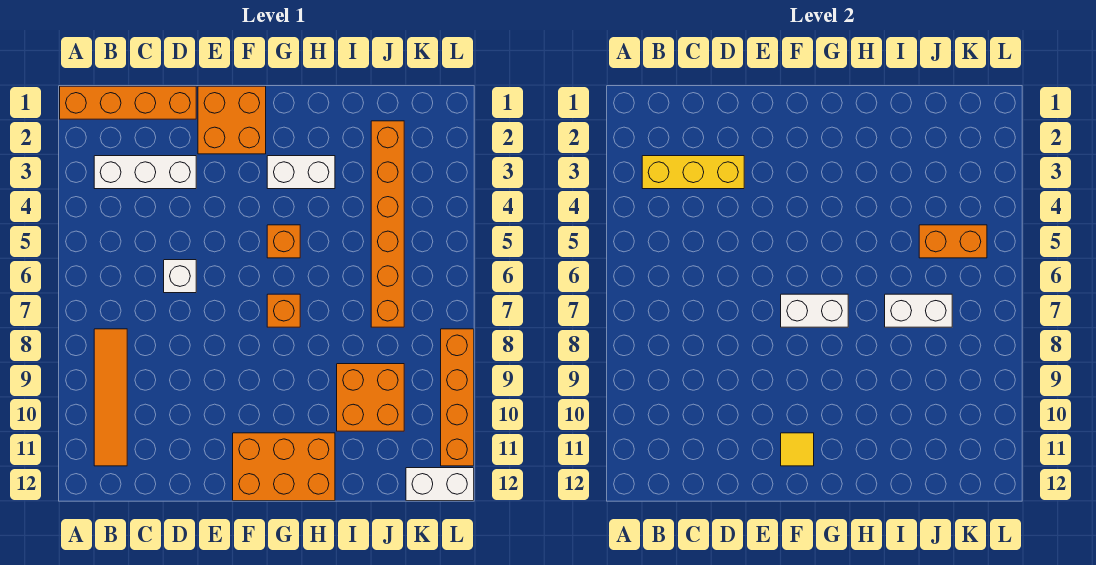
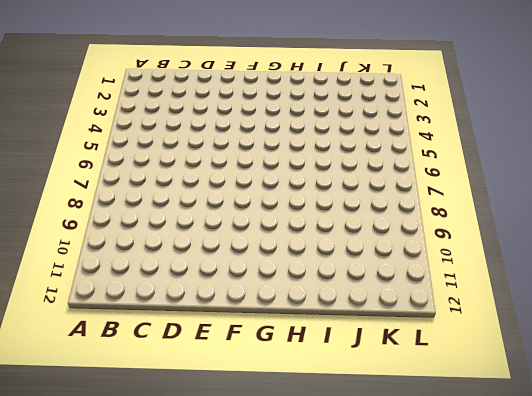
none -> orange brick A1:D1 level 1
none -> white brick B3:D3 level 1
none -> orange tile B8:B11 level 1

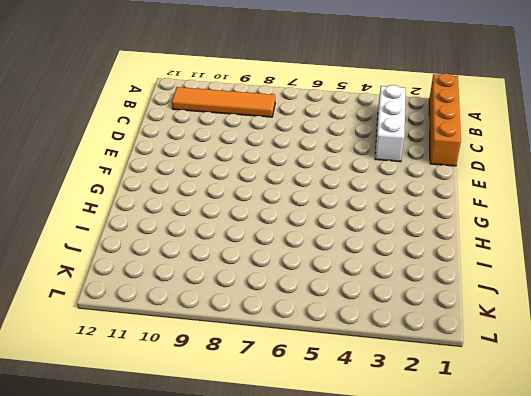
none -> white brick D6 level 1
none -> orange brick E1:F2 level 1
none -> orange brick F11:H12 level 1

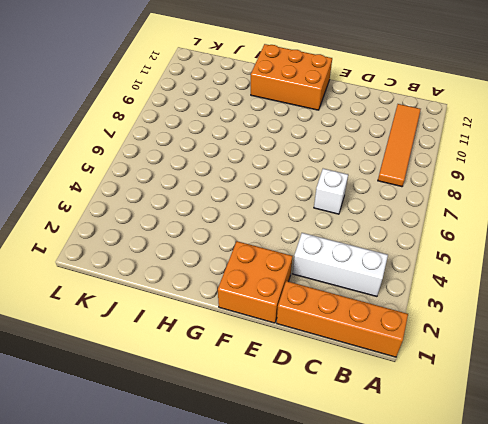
none -> white brick G3:H3 level 1
none -> orange brick G5 level 1
none -> orange brick G7 level 1

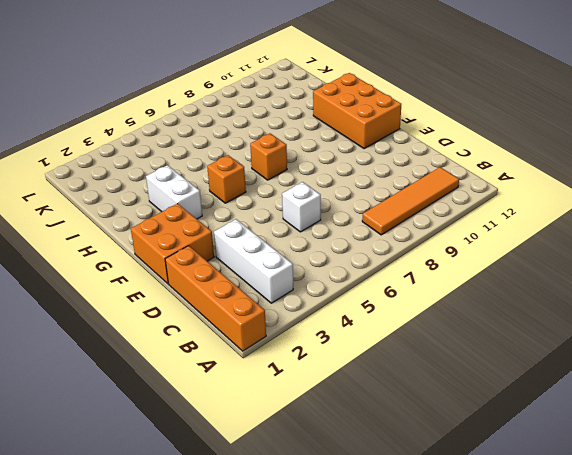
none -> orange brick I9:J10 level 1
none -> orange brick J2:J7 level 1
none -> white brick K12:L12 level 1

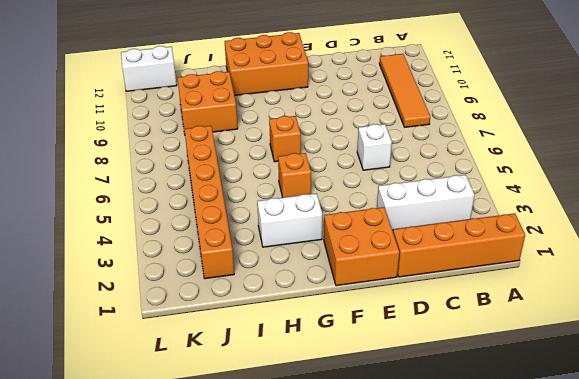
none -> orange brick L8:L11 level 1
none -> yellow brick B3:D3 level 2
none -> white brick F7:G7 level 2

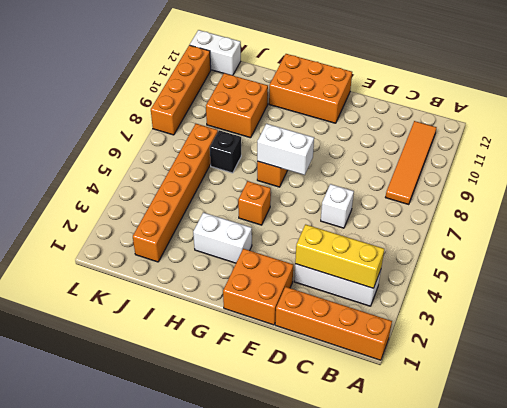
black brick I7 level 1 -> none
none -> yellow tile F11 level 2
none -> white brick I7:J7 level 2
none -> orange brick J5:K5 level 2

